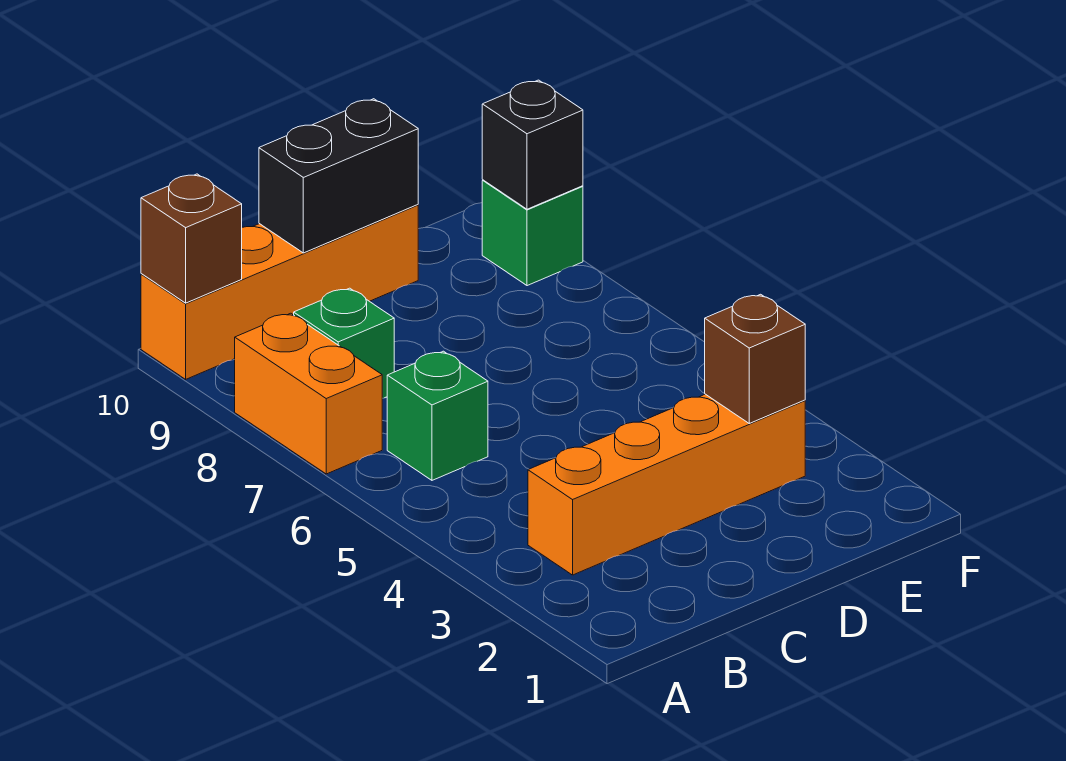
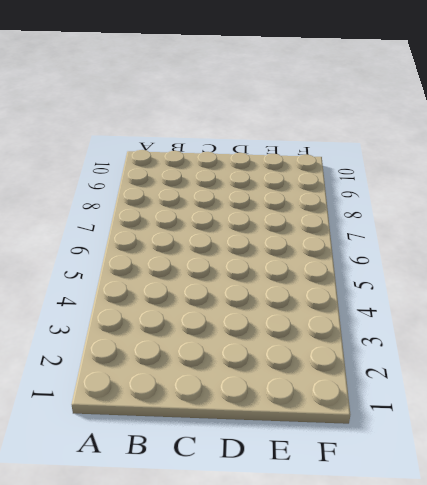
none -> orange brick A7:A8 level 1
none -> orange brick A10:D10 level 1

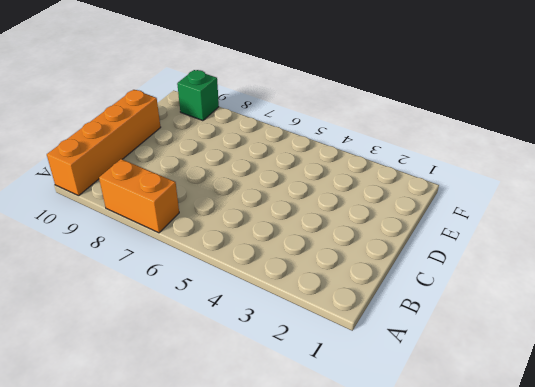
none -> orange brick B3:E3 level 1
none -> green brick B6 level 1

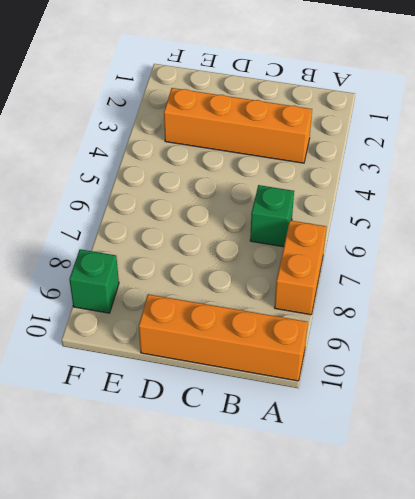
none -> green brick B8 level 1
none -> brown brick A10 level 2

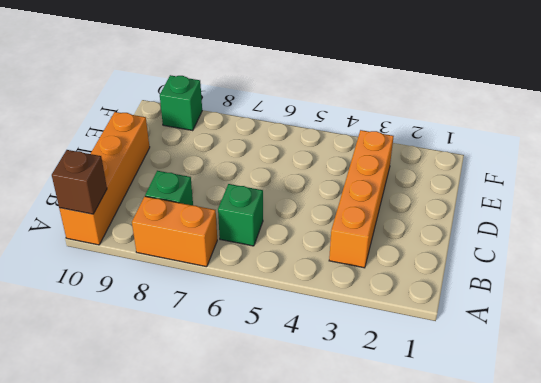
none -> black brick C10:D10 level 2
none -> brown brick E3 level 2

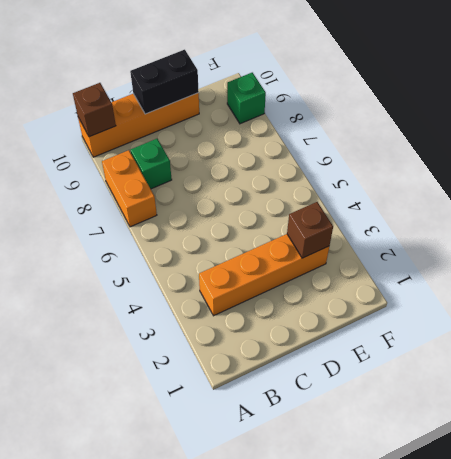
none -> green brick B6 level 1
none -> black brick F9 level 2

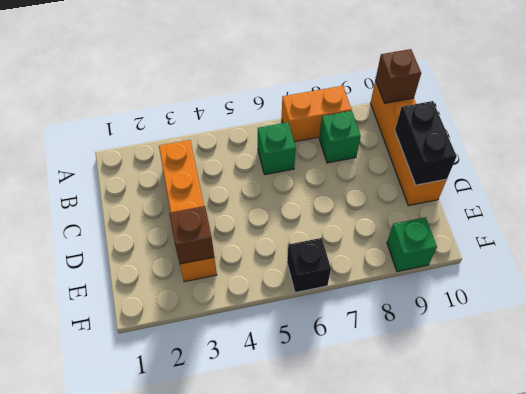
black brick F6 level 1 -> black brick F9 level 2

